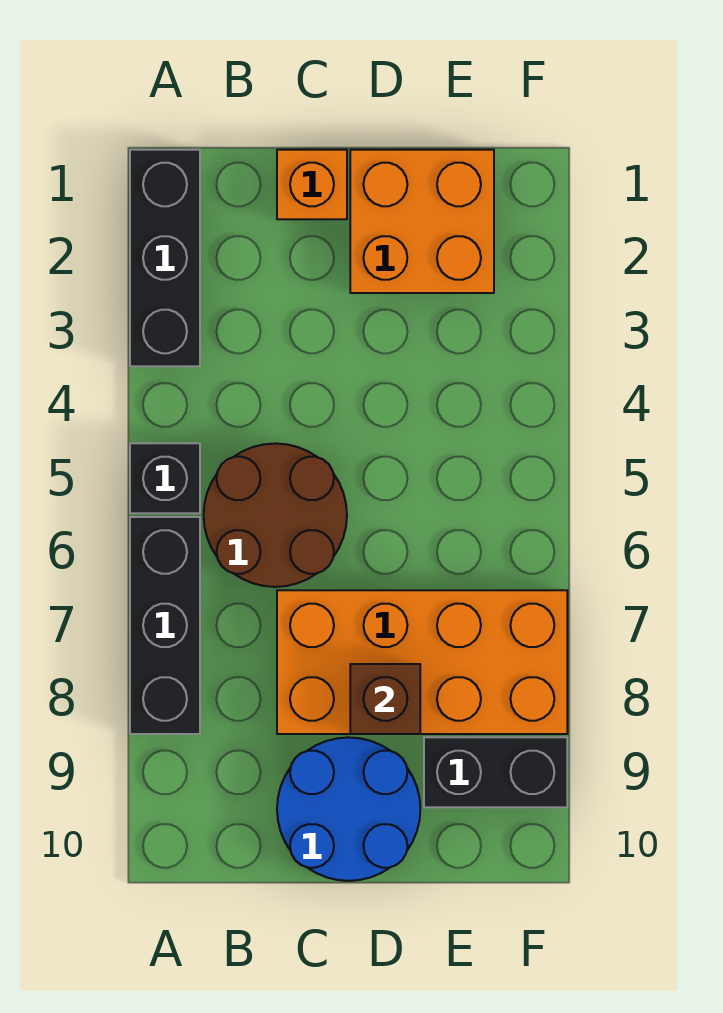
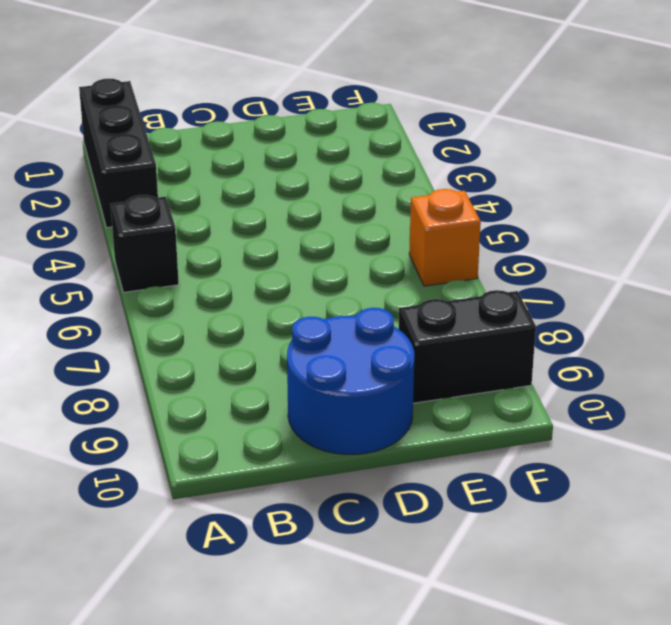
orange brick F6 level 1 -> orange brick C1 level 1
none -> black brick A6:A8 level 1
none -> brown round brick B5:C6 level 1

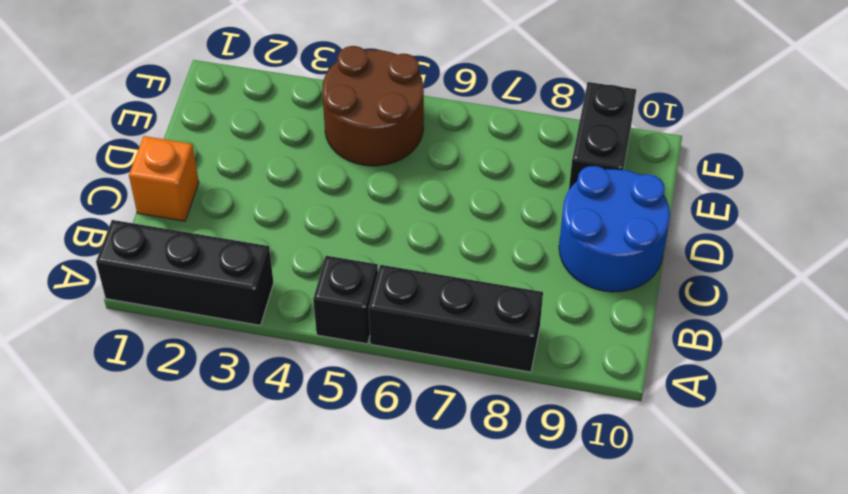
brown round brick E4:F5 level 1 -> brown round brick B5:C6 level 1
none -> orange brick C7:F8 level 1
none -> orange brick D1:E2 level 1

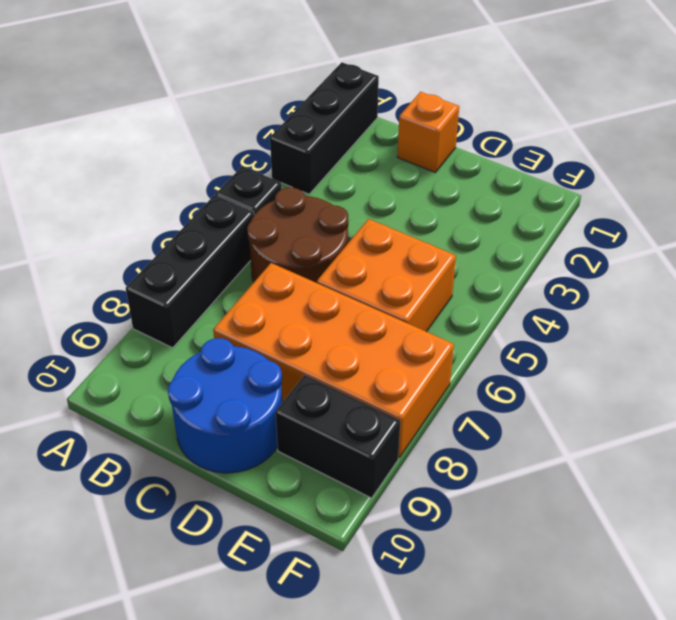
orange brick D5:E6 level 1 -> orange brick D1:E2 level 1
none -> brown brick D8 level 2

